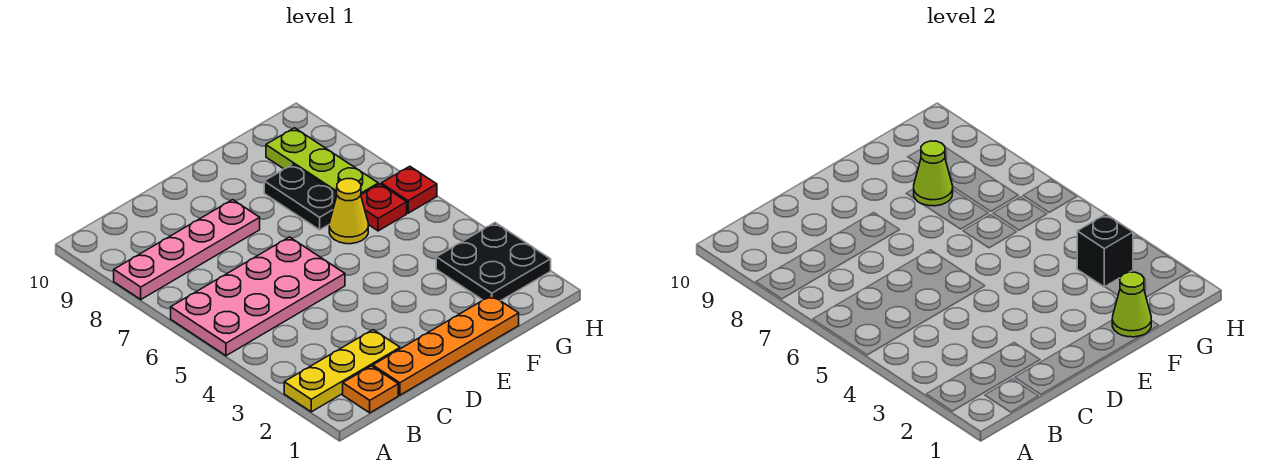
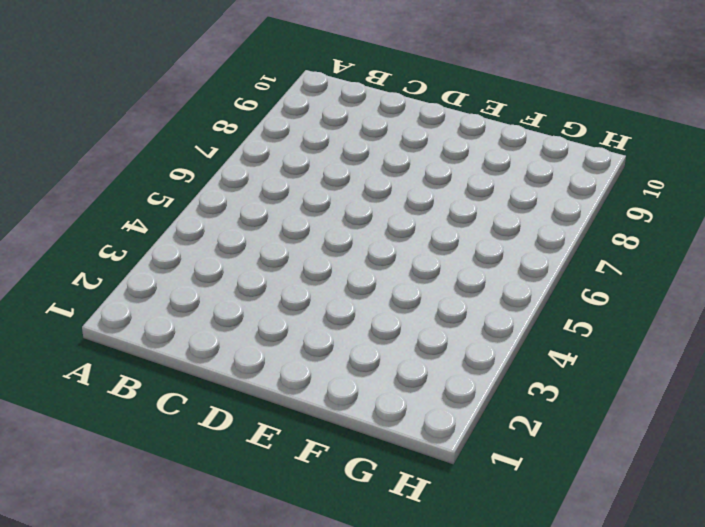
none -> yellow plate A2:C2 level 1
none -> pink plate A5:D6 level 1
none -> pink plate A8:D8 level 1

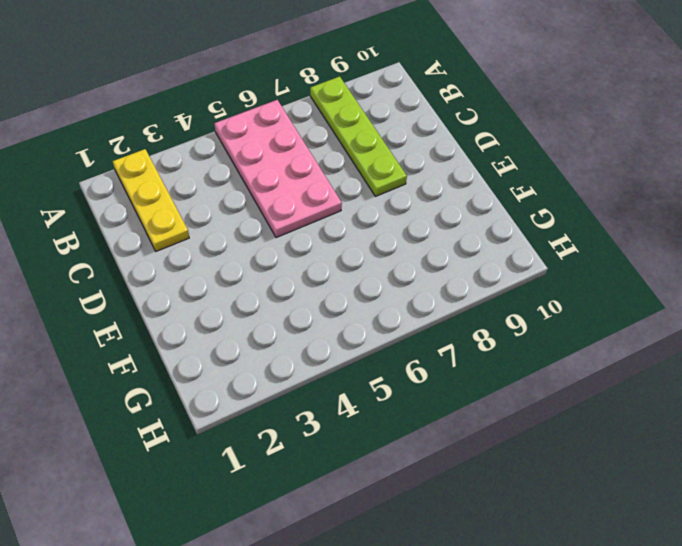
lime plate A8:D8 level 1 -> pink plate A8:D8 level 1
none -> orange plate B1 level 1
none -> orange plate C1:F1 level 1
none -> yellow cone F6 level 1

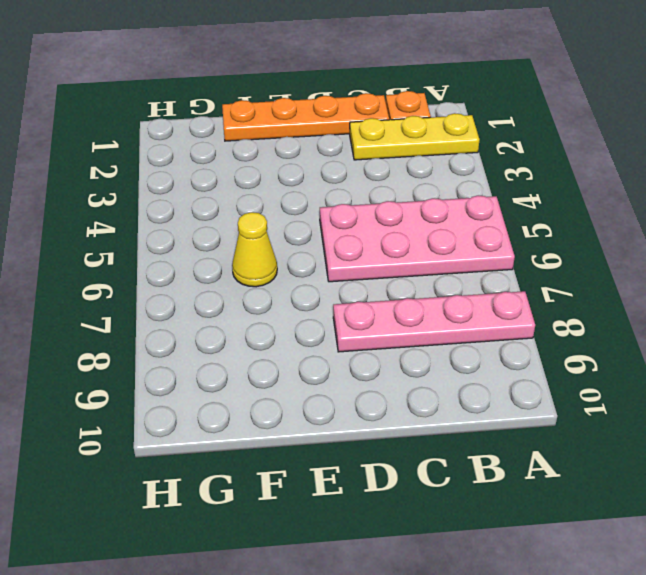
none -> black plate F7:F8 level 1
none -> black plate G2:H3 level 1
none -> red plate G6 level 1

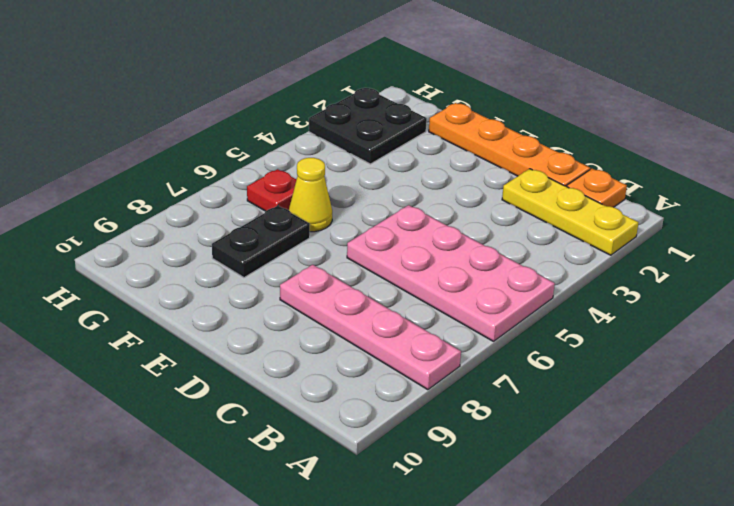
none -> lime plate G7:G9 level 1
none -> red plate H6 level 1
none -> lime cone F1 level 2

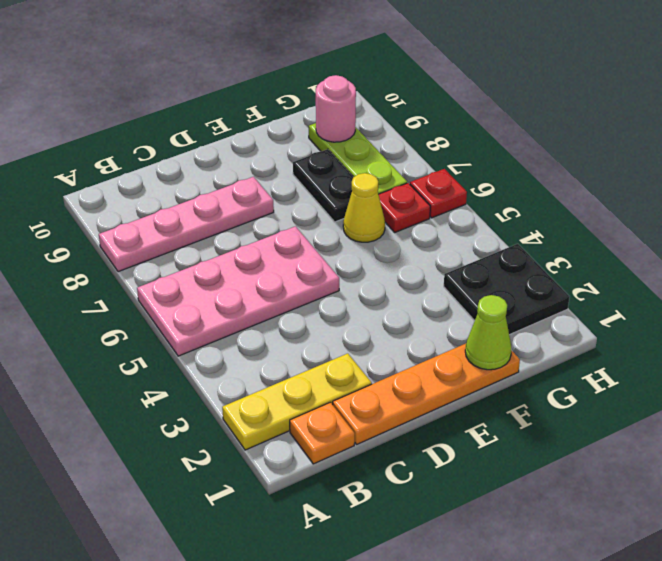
pink round brick G9 level 2 -> none
none -> lime cone F8 level 2
none -> black brick G3 level 2

